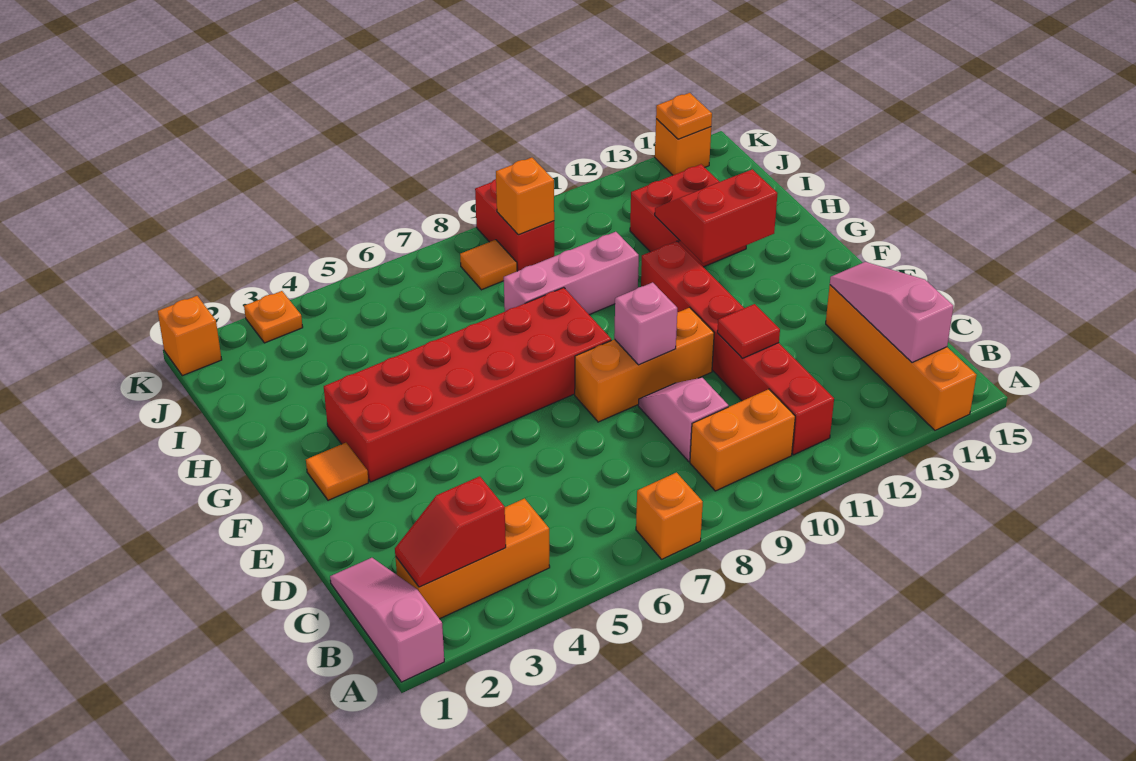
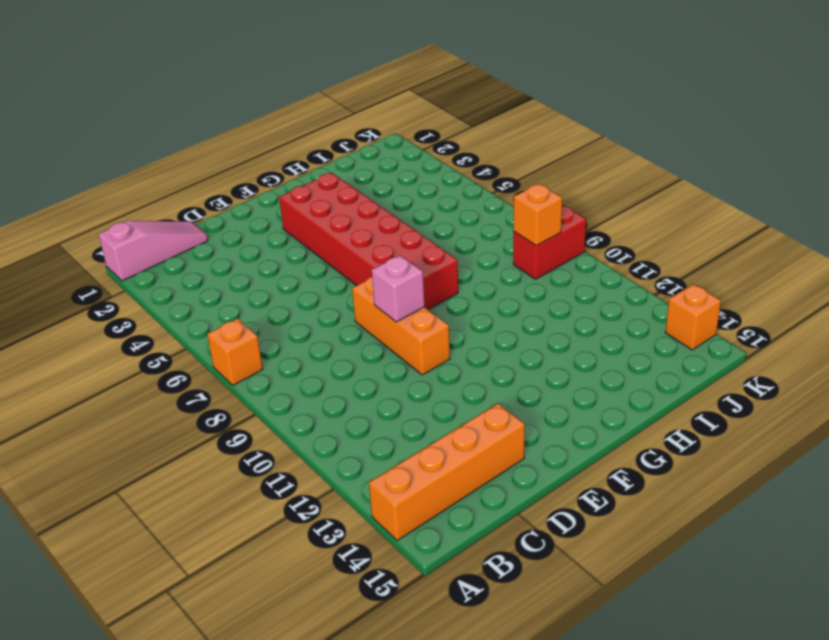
none -> orange brick B2:B4 level 1
none -> orange brick B9:B10 level 1
none -> red brick B11:G11 level 1

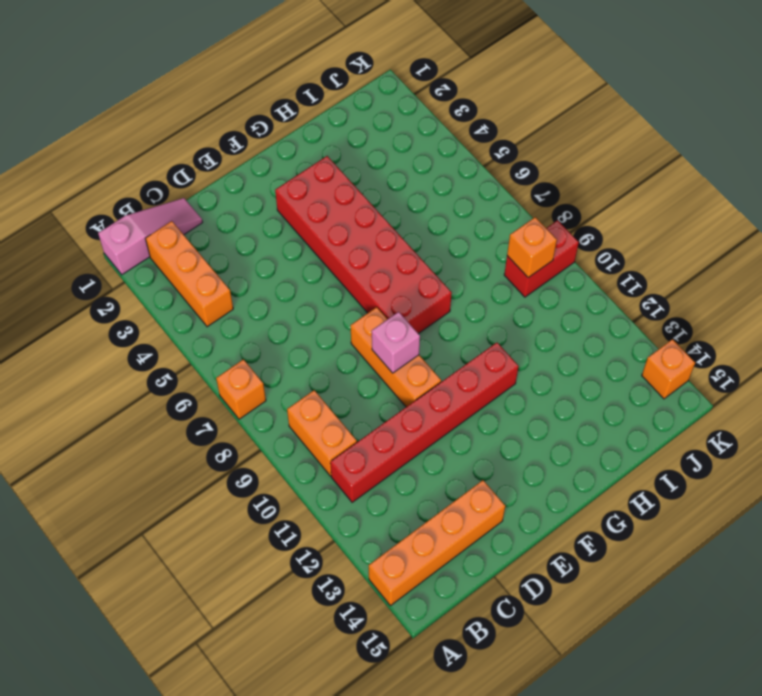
none -> pink slope C9:D9 level 1 top C
none -> orange tile F2 level 1
none -> pink brick H8:H10 level 1

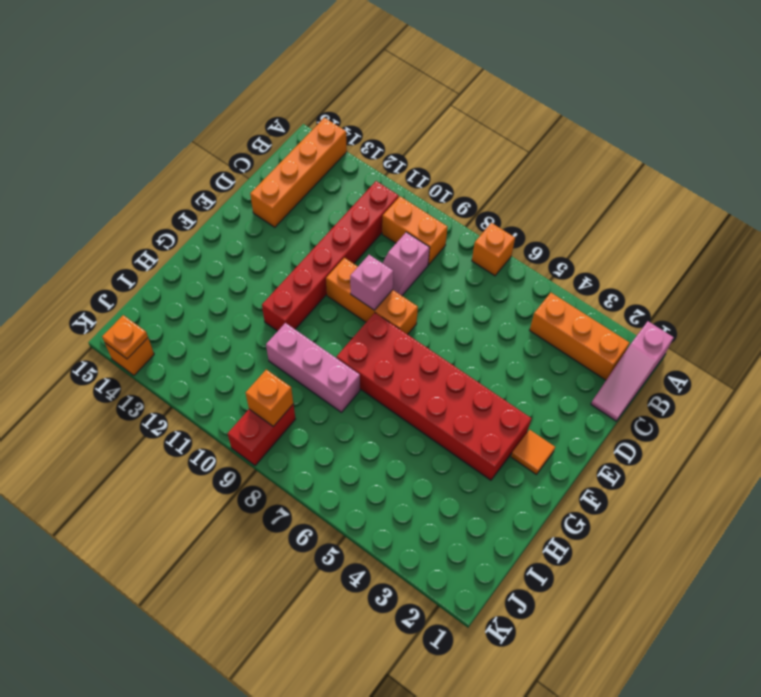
none -> red brick H12:I13 level 1
none -> orange tile J8 level 1
none -> orange brick K1 level 1

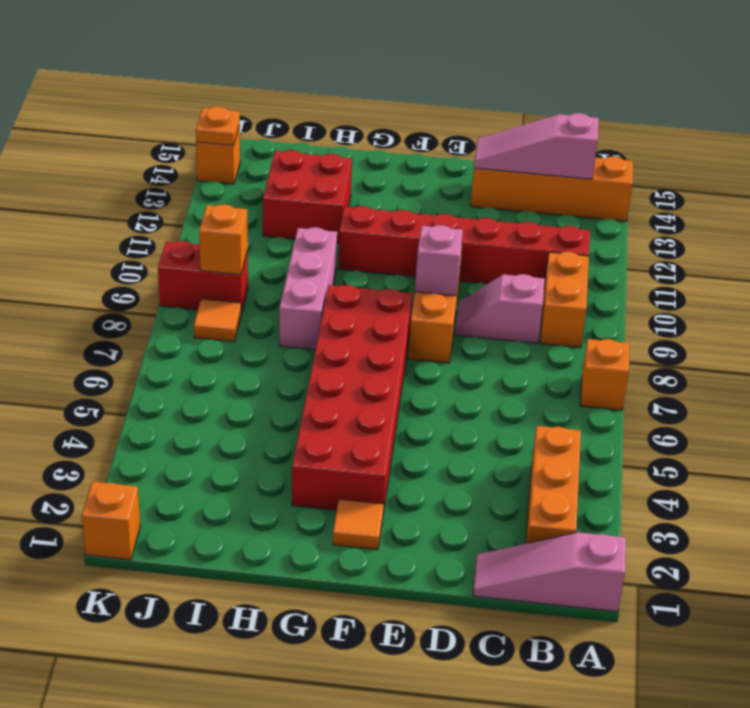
none -> orange plate K3 level 1
none -> red slope B2:B3 level 2 top 3
none -> red tile D11 level 2

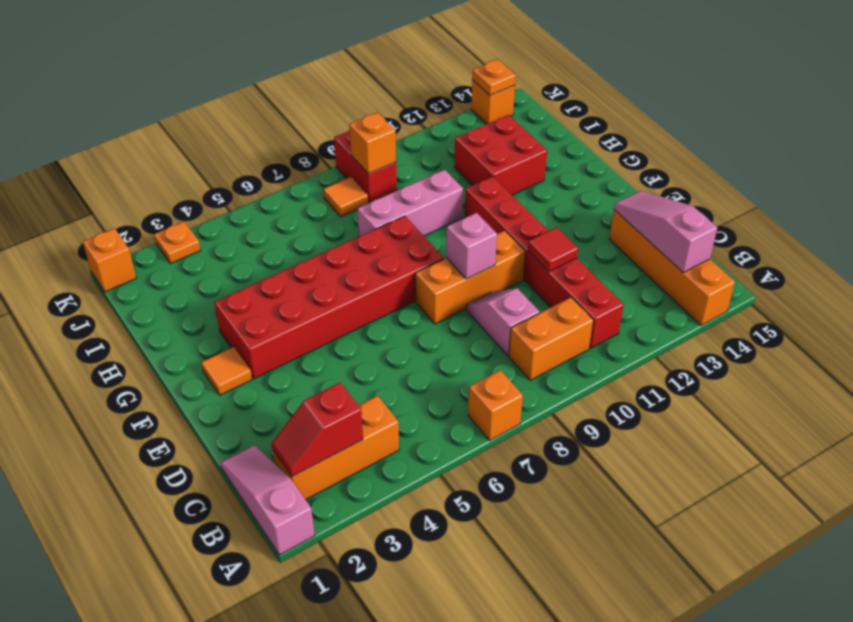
none -> red slope G12:H13 level 2 top G

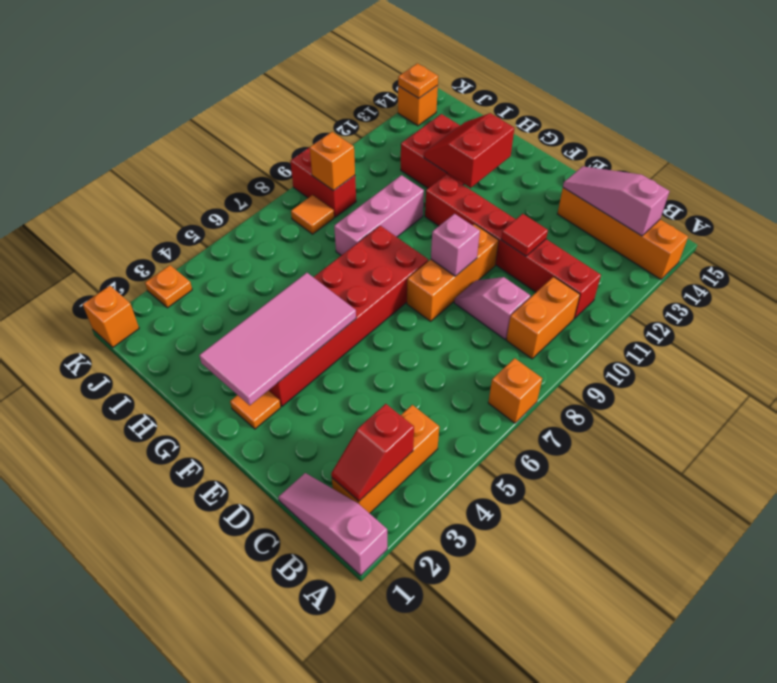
pink tile F2:G5 level 2 -> none

